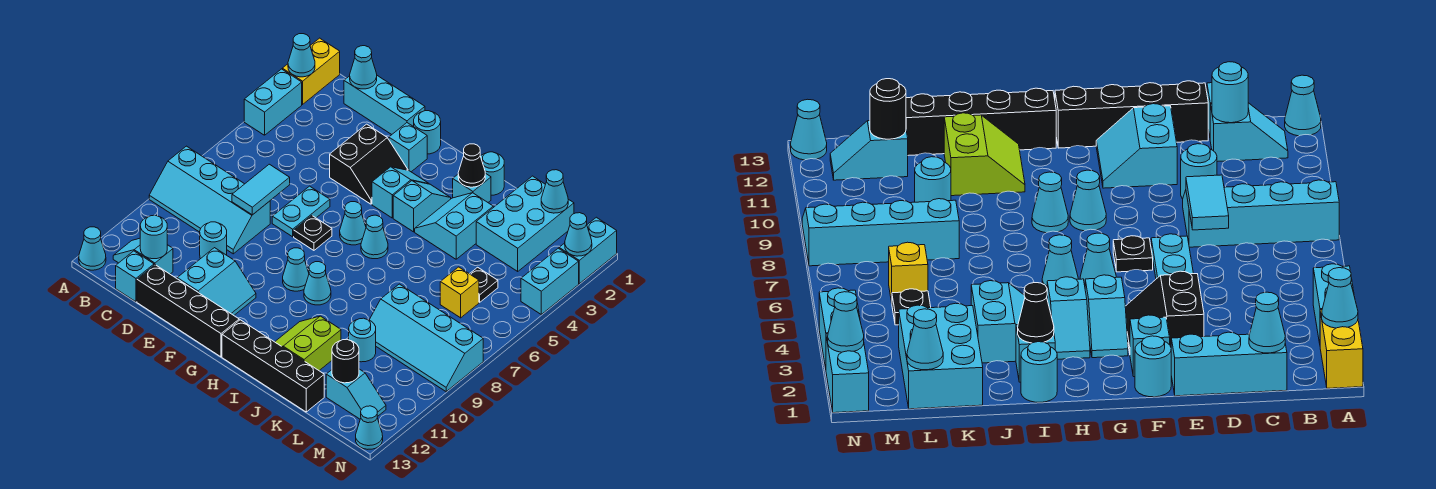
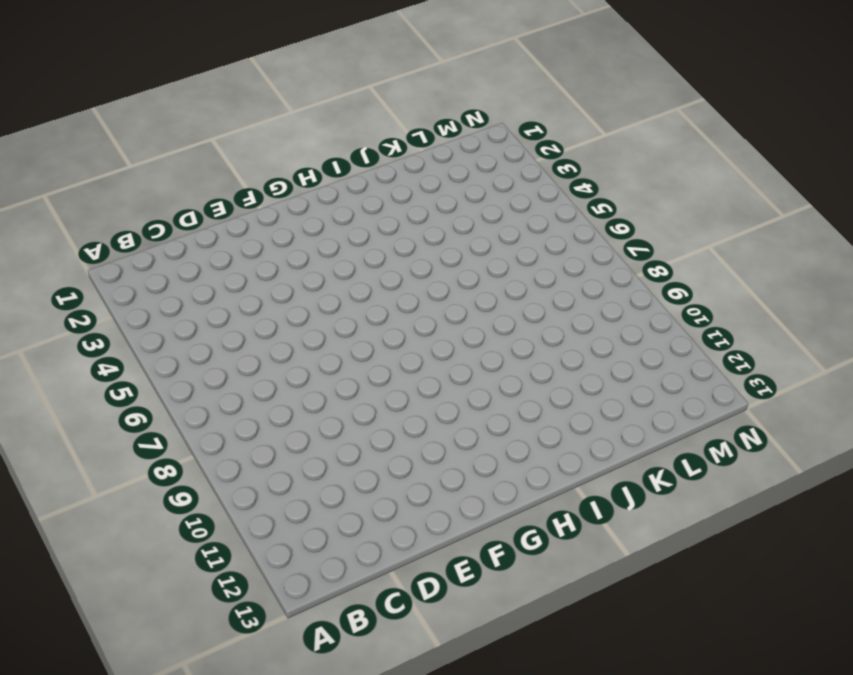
none -> yellow brick A1:A2 level 1
none -> cyan brick A3:A4 level 1
none -> cyan slope A8:D9 level 1 top 8
none -> cyan cone A13 level 1

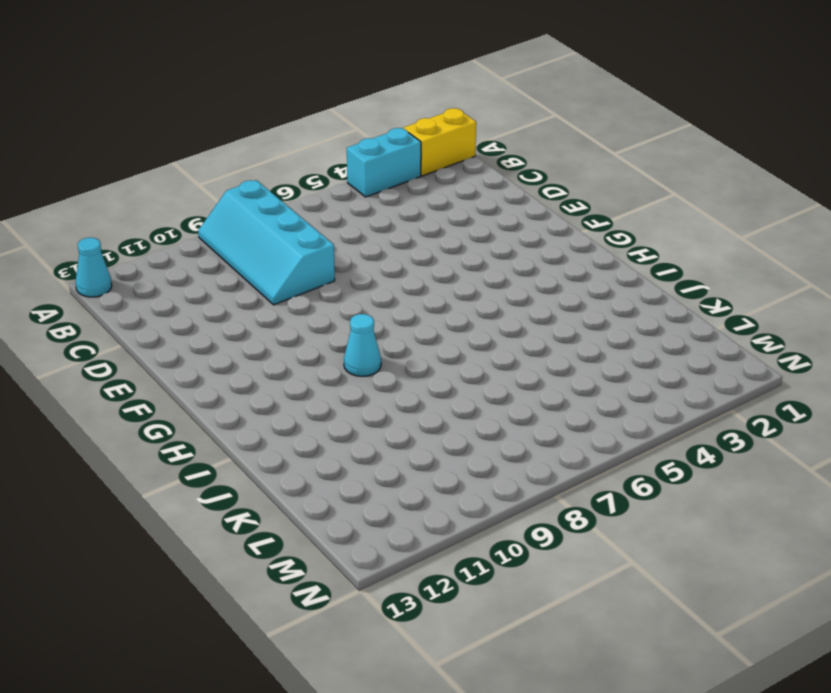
none -> cyan slope B12:C12 level 1 top C
none -> cyan brick C1:E1 level 1
none -> cyan brick C13 level 1
none -> cyan round brick D10 level 1

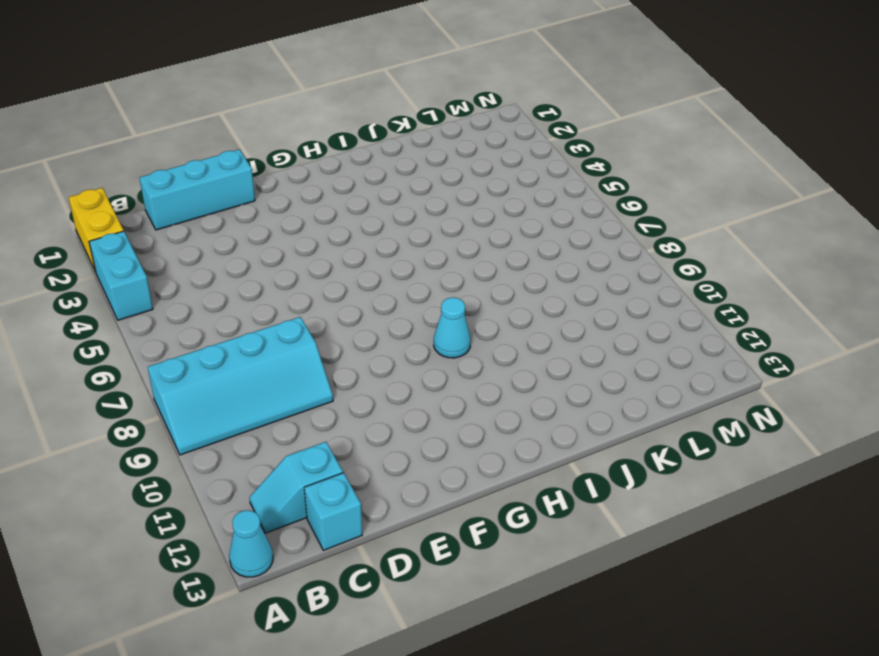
none -> cyan round brick D10 level 1
none -> black brick D13:G13 level 1
none -> black slope E3:F4 level 1 top E
none -> cyan plate E6:E7 level 1

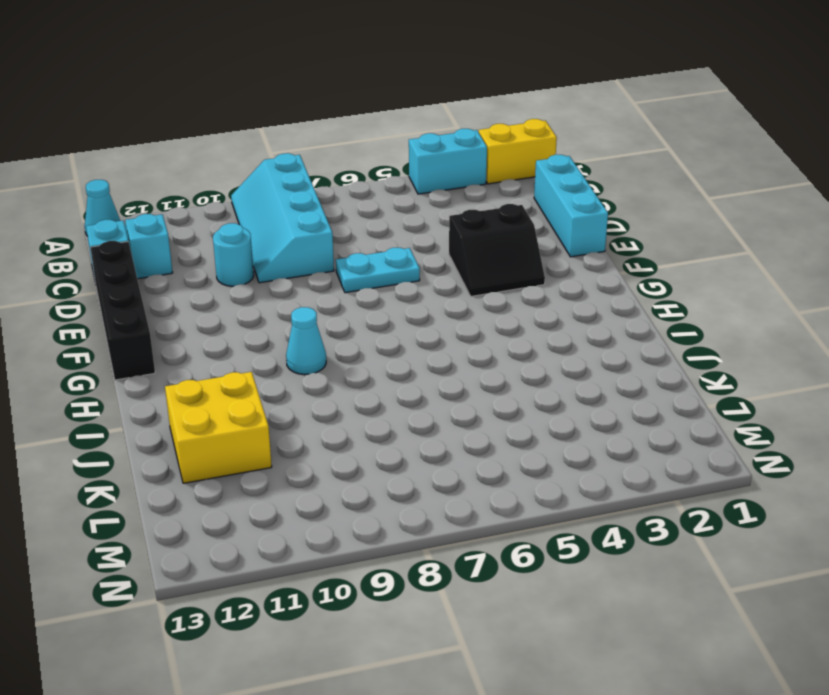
yellow brick J11:K12 level 1 -> lime slope I11:J12 level 1 top J
none -> cyan slope E11:F12 level 1 top E
none -> cyan round brick F1 level 1
none -> cyan brick F2 level 1
none -> black plate F7 level 1

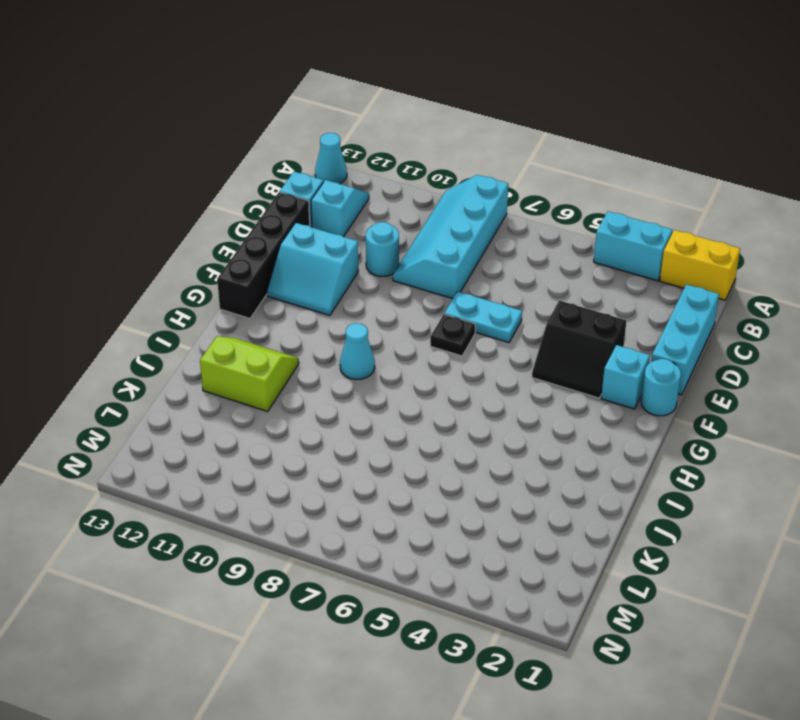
none -> cyan slope G3:G4 level 1 top 4
none -> cyan cone G6 level 1
none -> cyan cone G9 level 1
none -> cyan slope H3:H4 level 1 top 4

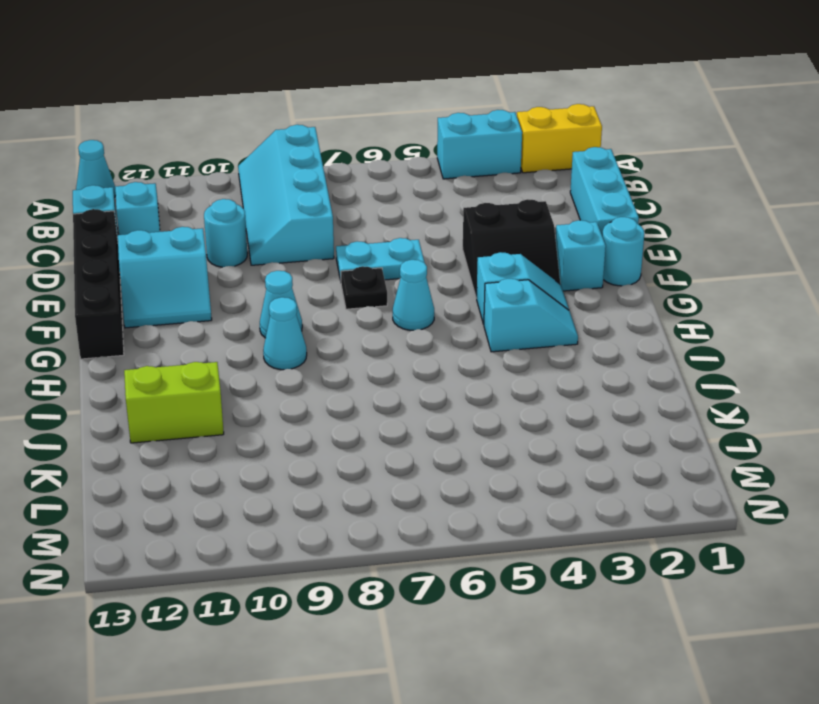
none -> cyan cone H6 level 1
none -> black brick H13:K13 level 1
none -> cyan round brick I1 level 1
none -> cyan brick I2 level 1

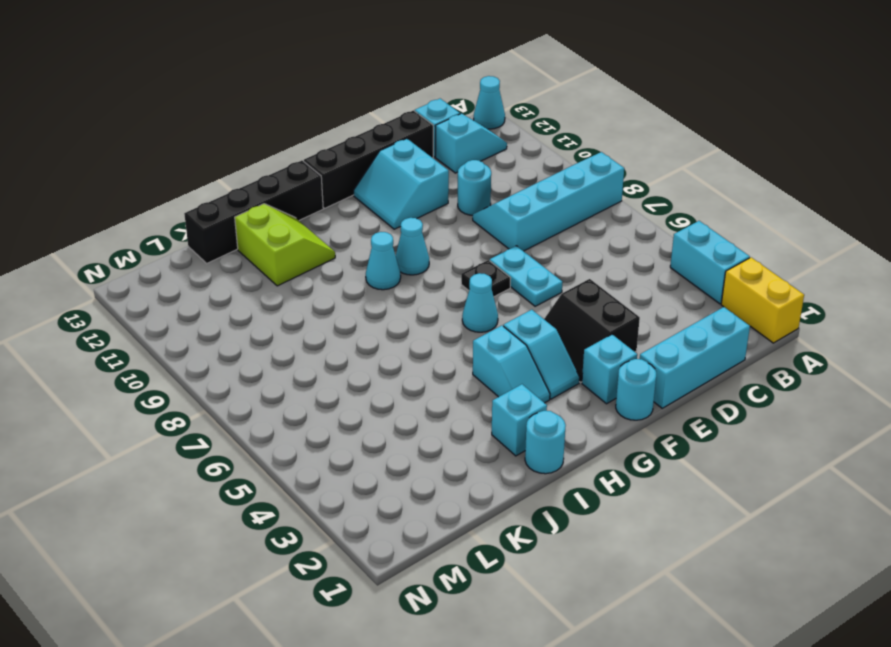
none -> cyan cone H6 level 1
none -> cyan slope I3:J4 level 1 top J
none -> cyan brick K1:L3 level 1
none -> cyan slope K8:N9 level 1 top 8

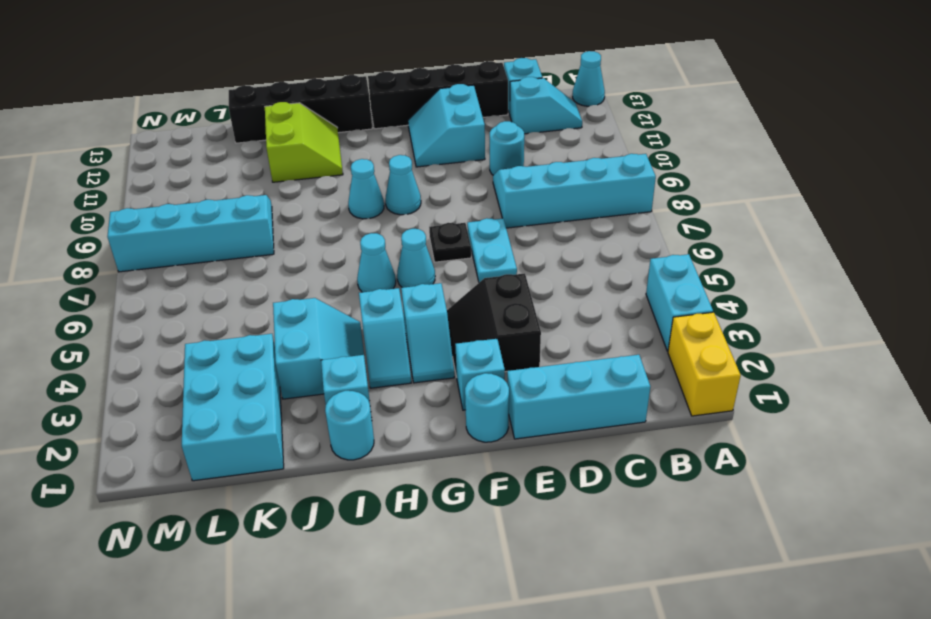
none -> cyan round brick K10 level 1
none -> black plate L5 level 1
none -> yellow brick L6 level 1
none -> cyan slope L12:M12 level 1 top L

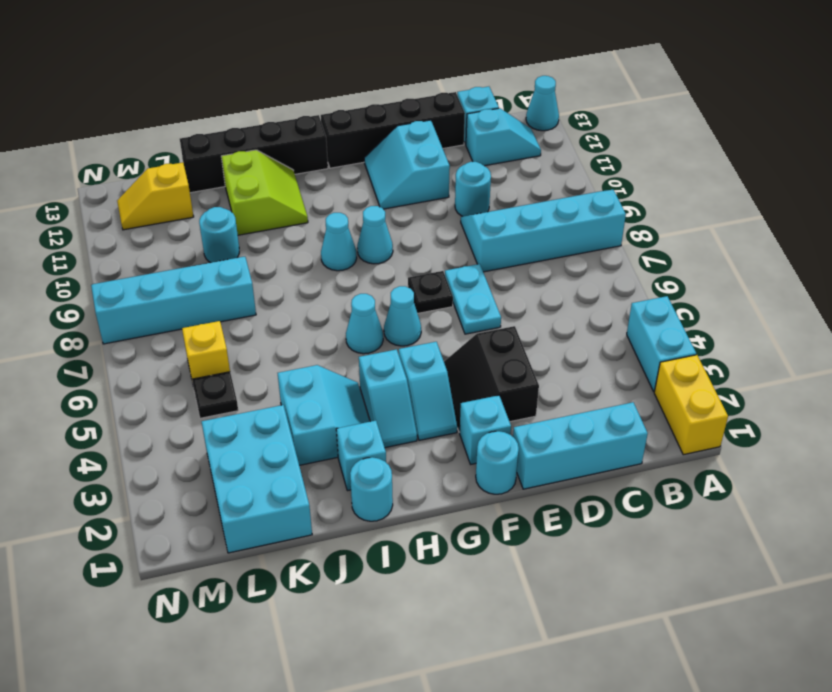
yellow slope L12:M12 level 1 top L -> cyan slope L12:M12 level 1 top L
none -> cyan brick N1:N2 level 1
none -> cyan brick N3:N4 level 1
none -> cyan cone N13 level 1
none -> cyan cone A2 level 2

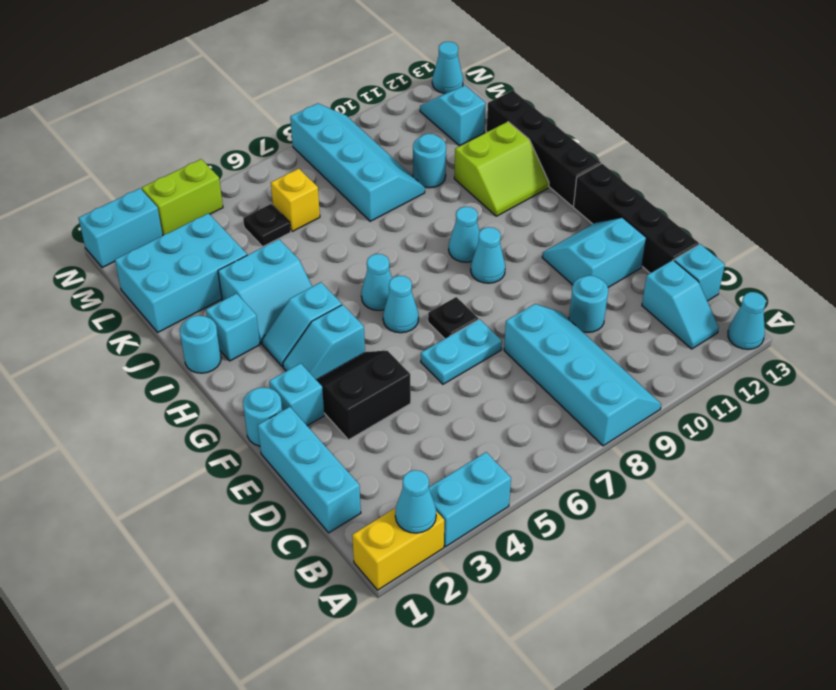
lime brick N3:N4 level 1 -> cyan brick N3:N4 level 1
none -> cyan cone C1 level 2
none -> cyan round brick C12 level 2
none -> cyan tile D7:D8 level 2
none -> black cone I2 level 2

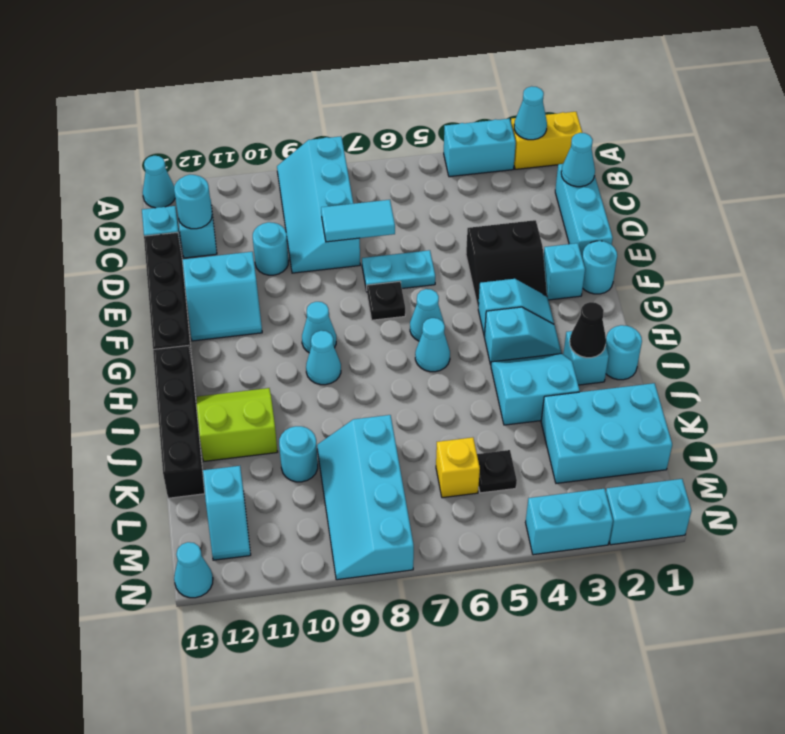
none -> cyan cone L1 level 2
none -> black round brick L12 level 2
none -> cyan cone N2 level 2

